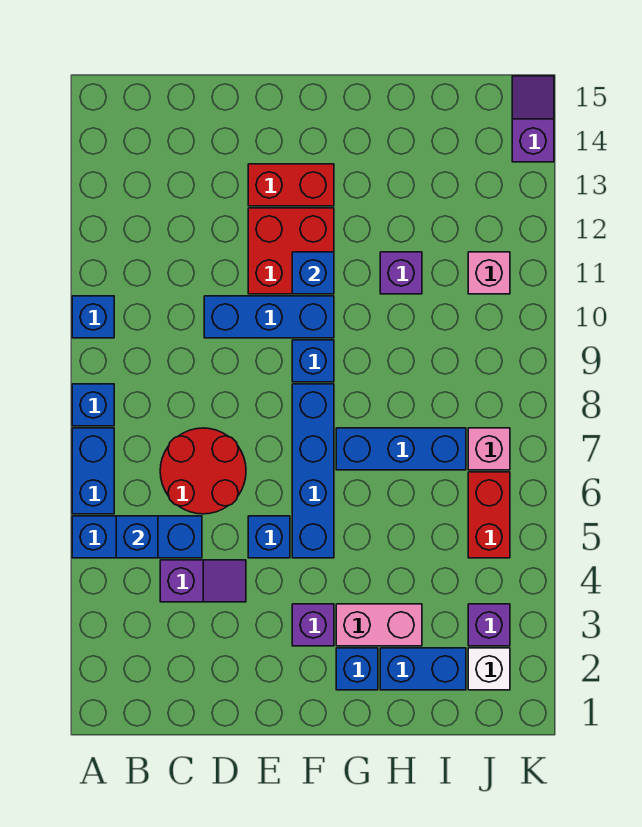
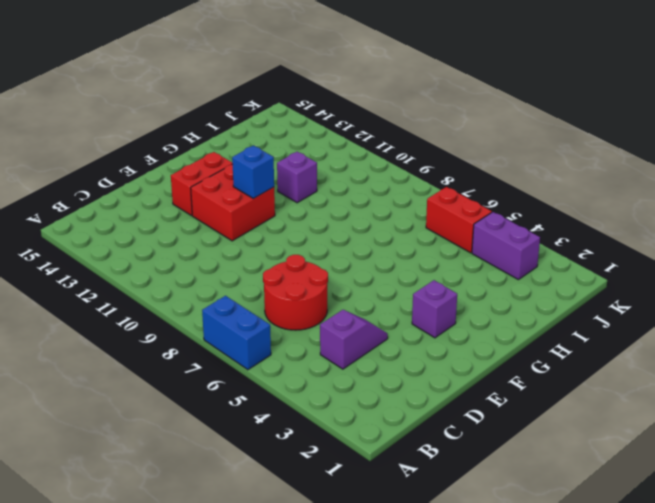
purple brick J3:J4 level 1 -> purple brick J3 level 1
none -> blue brick A5:C5 level 1
none -> blue brick A8 level 1
none -> blue brick A10 level 1

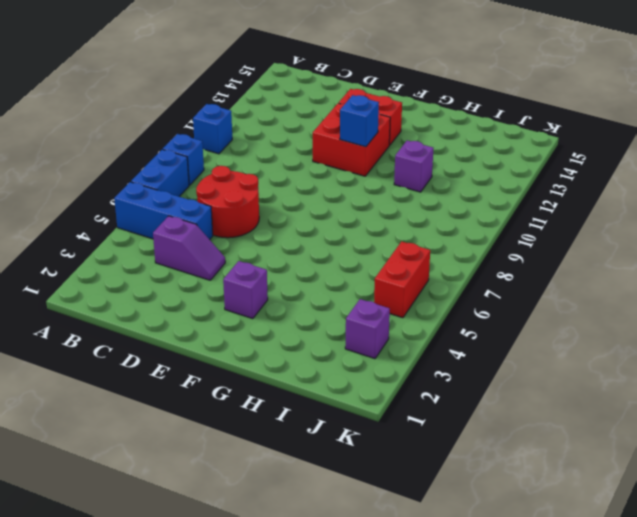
none -> blue brick D10:F10 level 1
none -> blue brick E5 level 1
none -> blue brick F5:F8 level 1

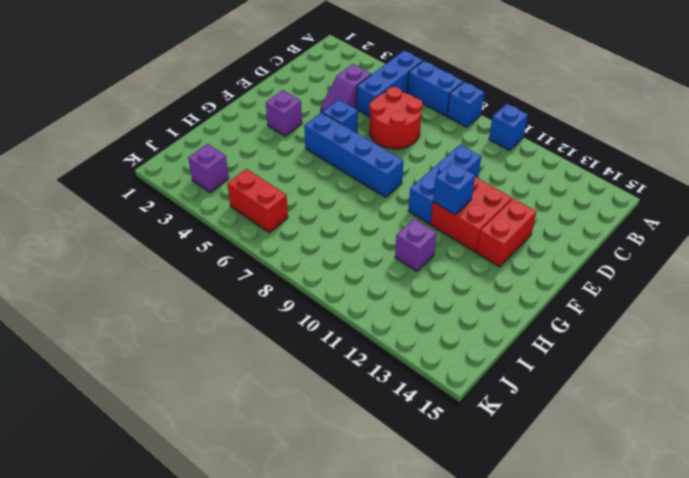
none -> blue brick F9 level 1
none -> blue brick G2 level 1
none -> pink brick G3:H3 level 1

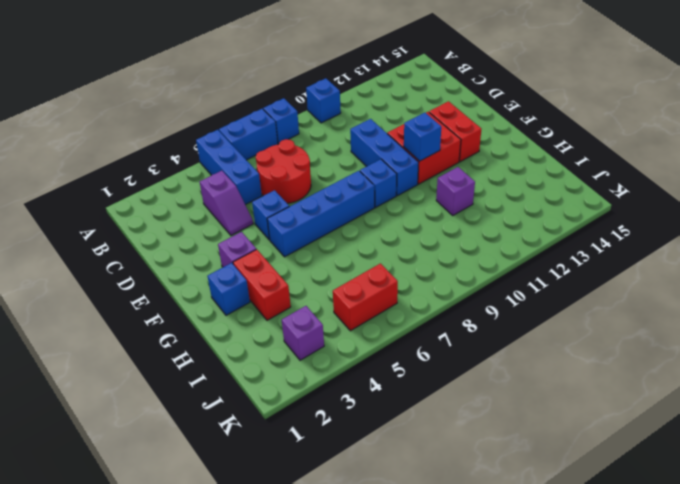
red brick G3:H3 level 1 -> pink brick G3:H3 level 1
none -> blue brick G7:I7 level 1
none -> blue brick H2:I2 level 1
none -> white brick J2 level 1

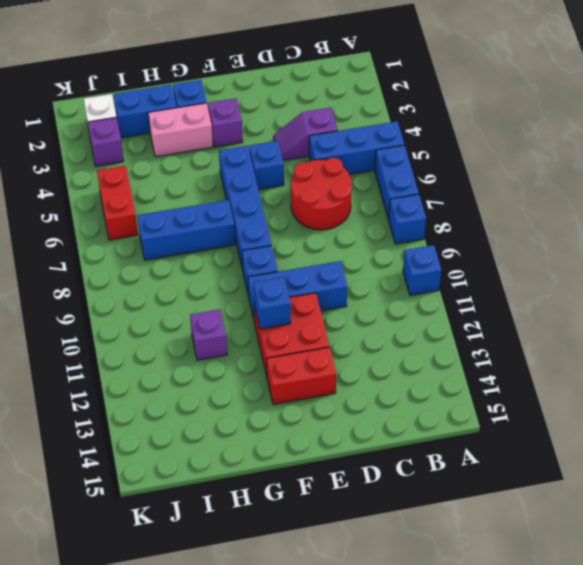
none -> pink brick J7 level 1
none -> pink brick J11 level 1
none -> purple slope K14:K15 level 1 top 14

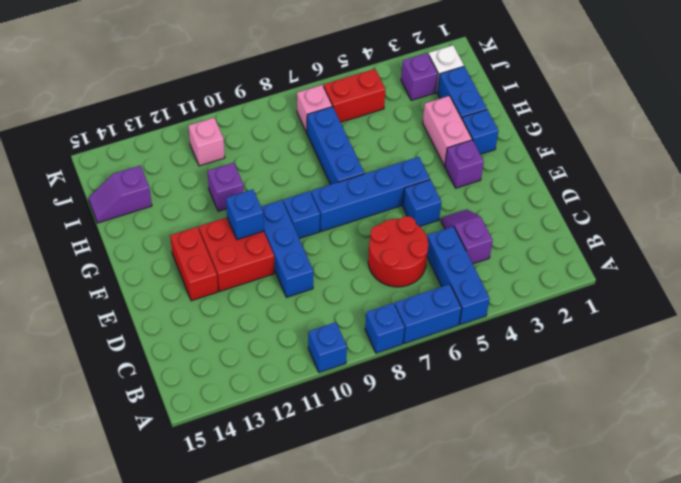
purple slope I14:I15 level 1 top 14 -> purple slope K14:K15 level 1 top 14
none -> blue brick B5 level 2

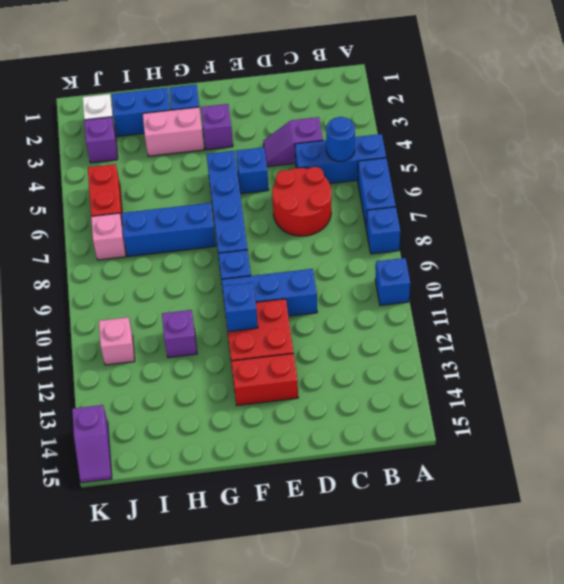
blue round brick B5 level 2 -> blue brick B5 level 2

